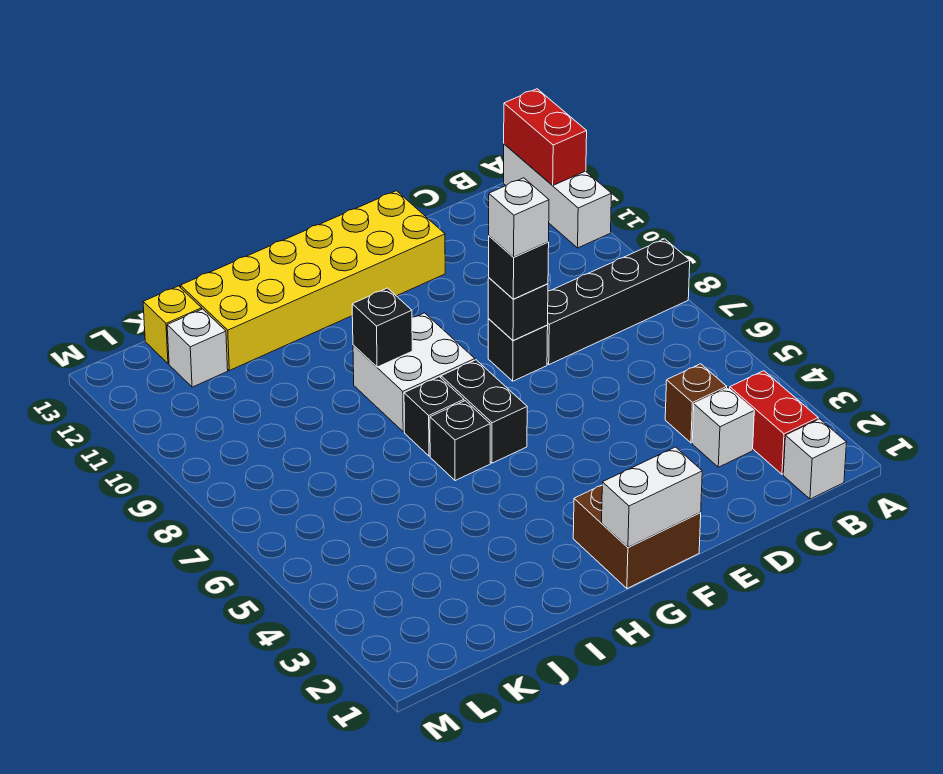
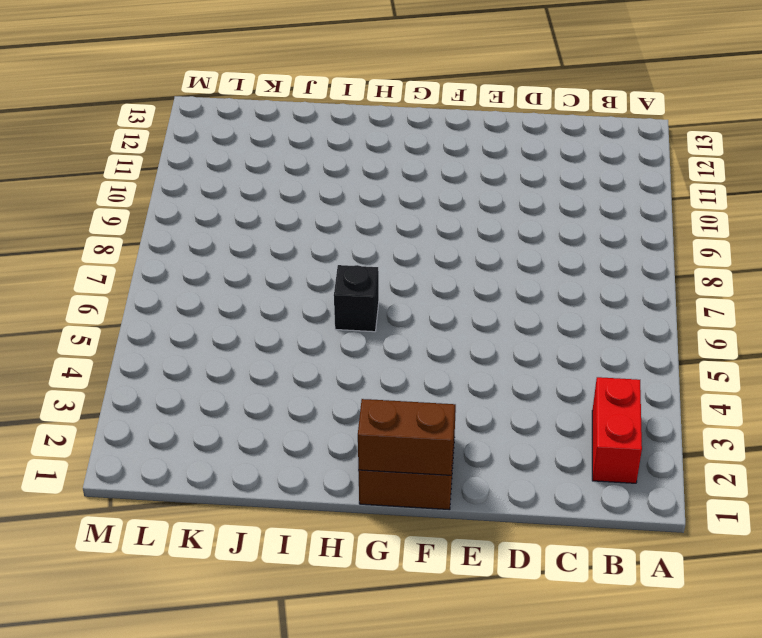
brown brick F1:G1 level 2 -> white brick F1:G1 level 2
none -> black brick A8:D8 level 1
none -> white brick A11:A13 level 1
none -> white brick B1 level 1

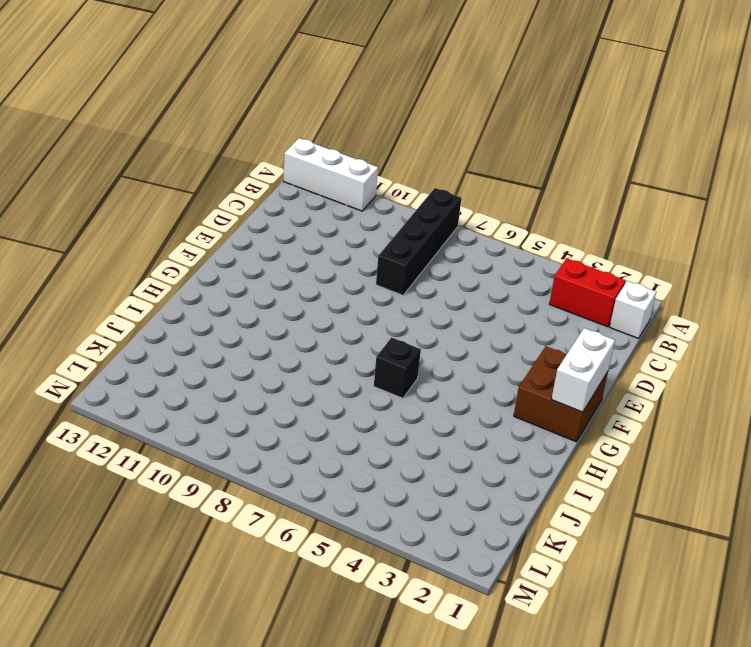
none -> white brick C3 level 1
none -> brown brick C4 level 1
none -> black brick E8 level 1

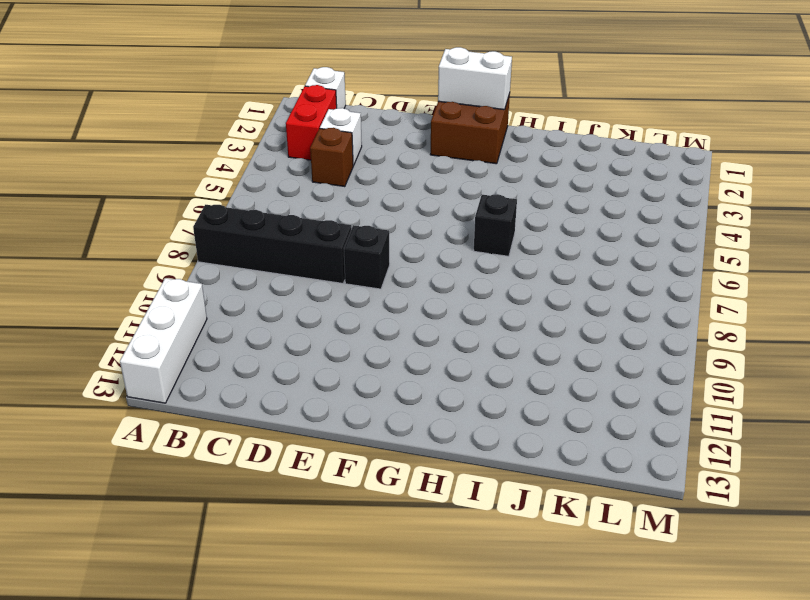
none -> yellow brick E12:J13 level 1
none -> black brick G6:G7 level 1
none -> white brick G8:H9 level 1

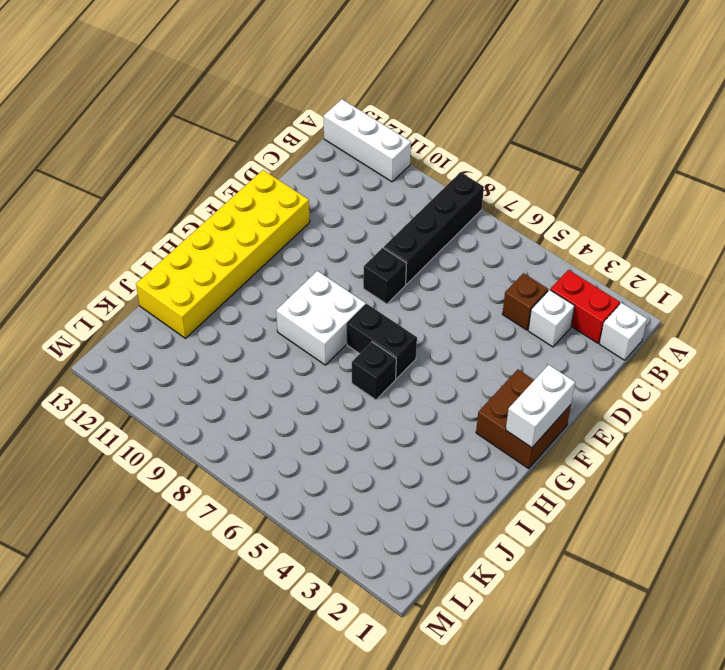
none -> black brick H7 level 1
none -> white brick K12 level 1
none -> yellow brick K13 level 1

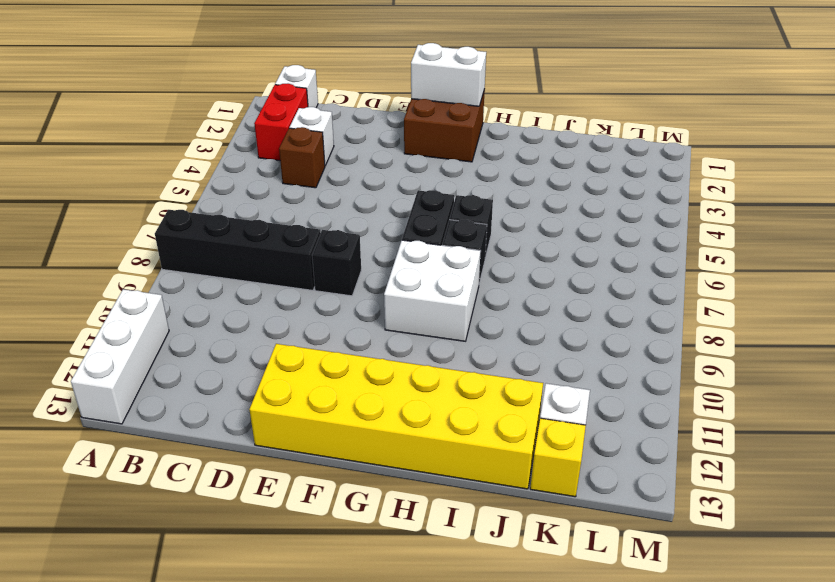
none -> red brick A12:A13 level 2
none -> black brick E8 level 2
none -> black brick H9 level 2

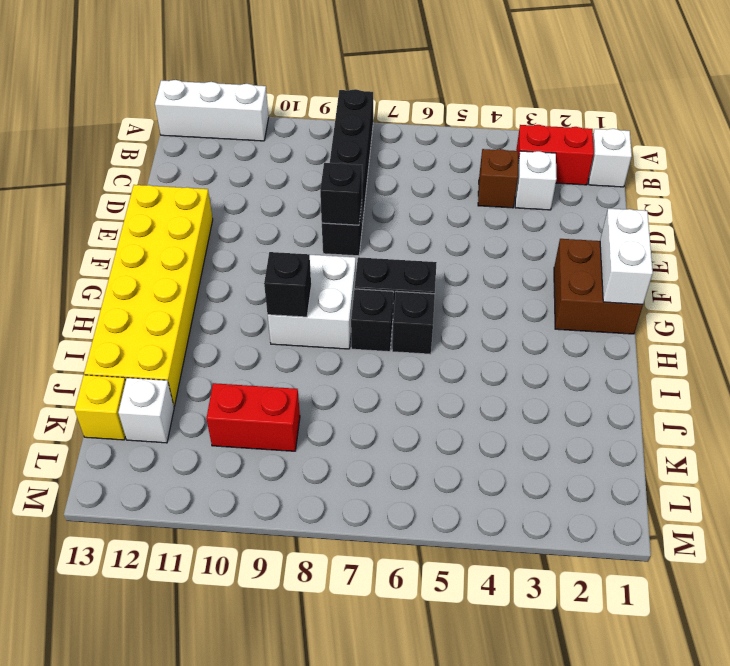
red brick K9:K10 level 1 -> red brick A12:A13 level 2
none -> black brick E8 level 3
none -> white brick E8 level 4

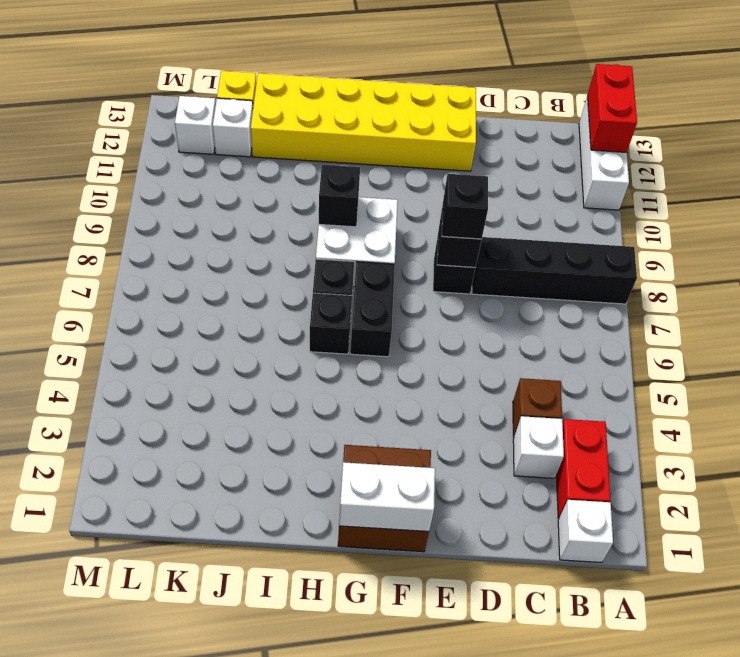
white brick L12 level 1 -> white brick E8 level 4

